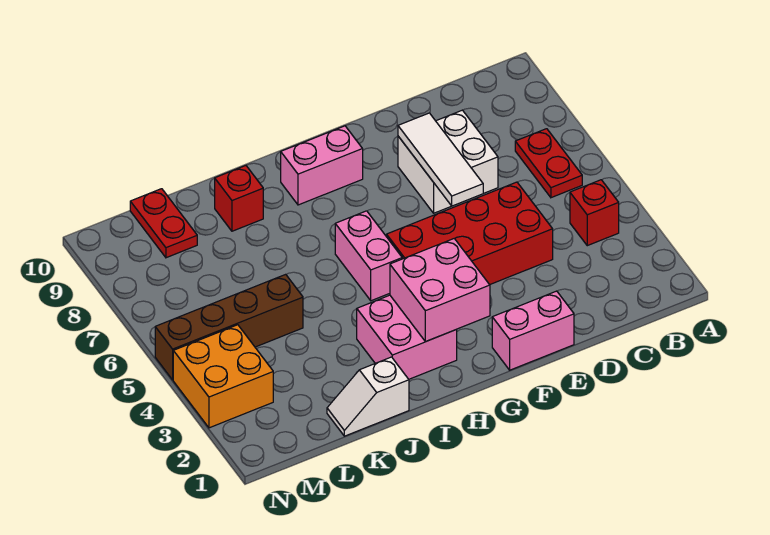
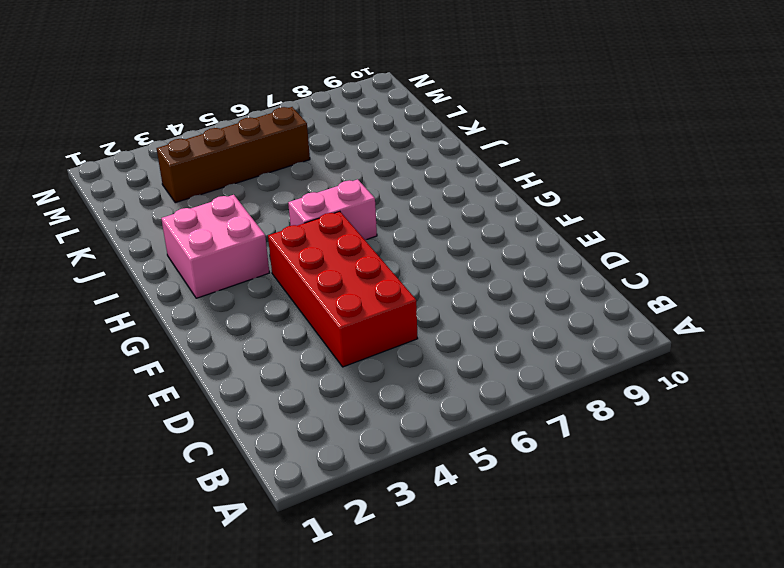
brown brick L3:L6 level 1 -> brown brick K5:N5 level 1
none -> red brick B4 level 1
none -> red plate B6:B7 level 1
none -> white brick D7:E8 level 1

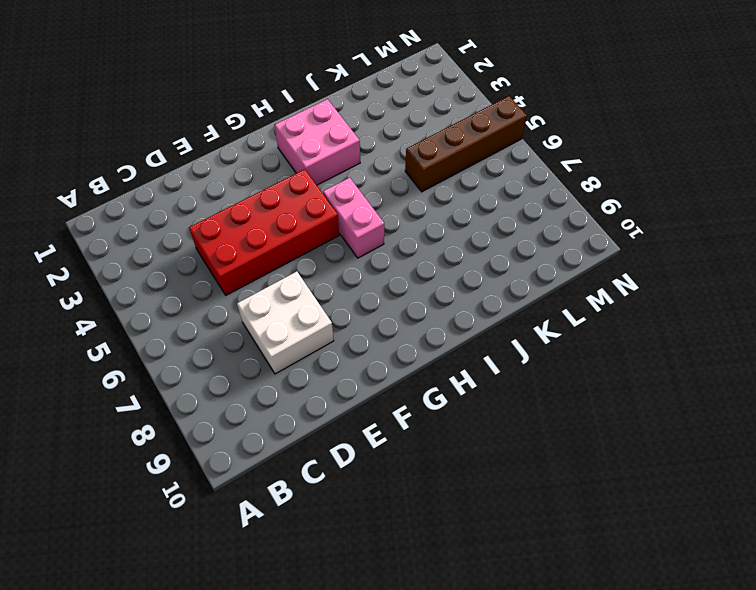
none -> red brick B4 level 1
none -> red plate B6:B7 level 1
none -> pink brick E1:F1 level 1

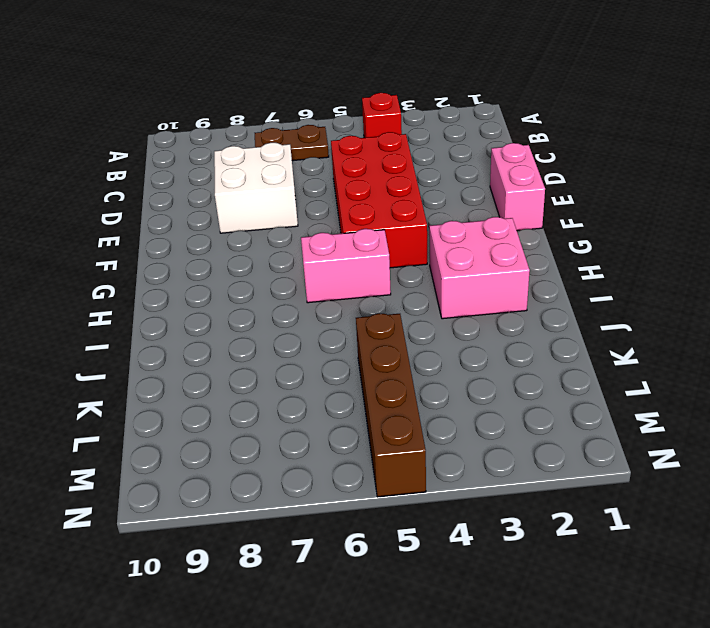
brown plate B6:B7 level 1 -> red plate B6:B7 level 1
none -> pink brick G9:H9 level 1
none -> white slope J1:K1 level 1 top J
none -> red brick J9 level 1

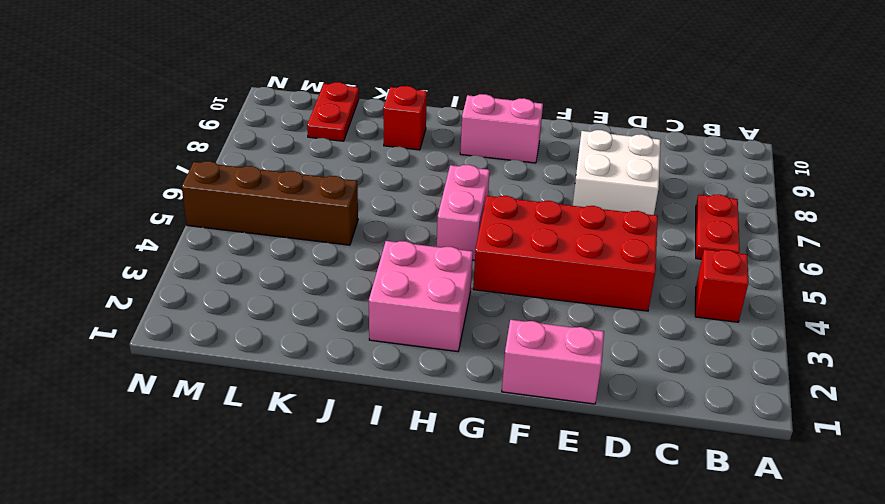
none -> white slope J1:K1 level 1 top J
none -> orange brick M3:N4 level 1
none -> white tile E6:E8 level 2

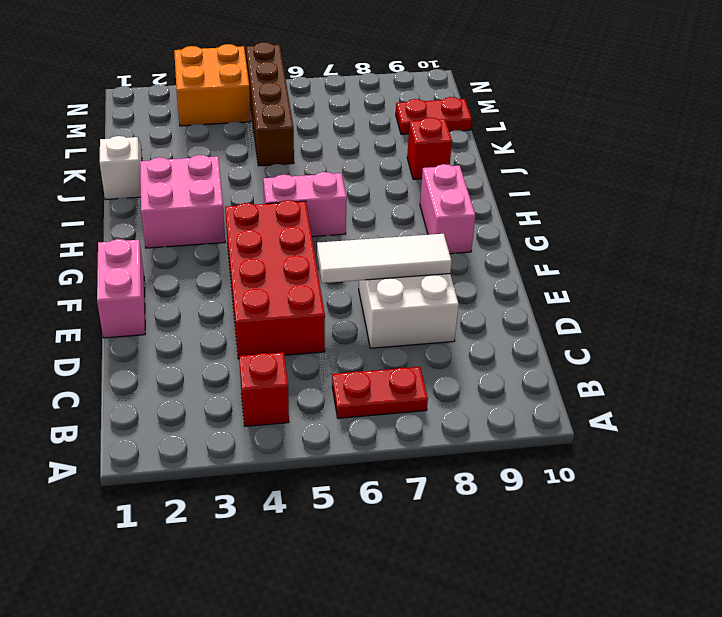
none -> pink brick G2:H3 level 2

